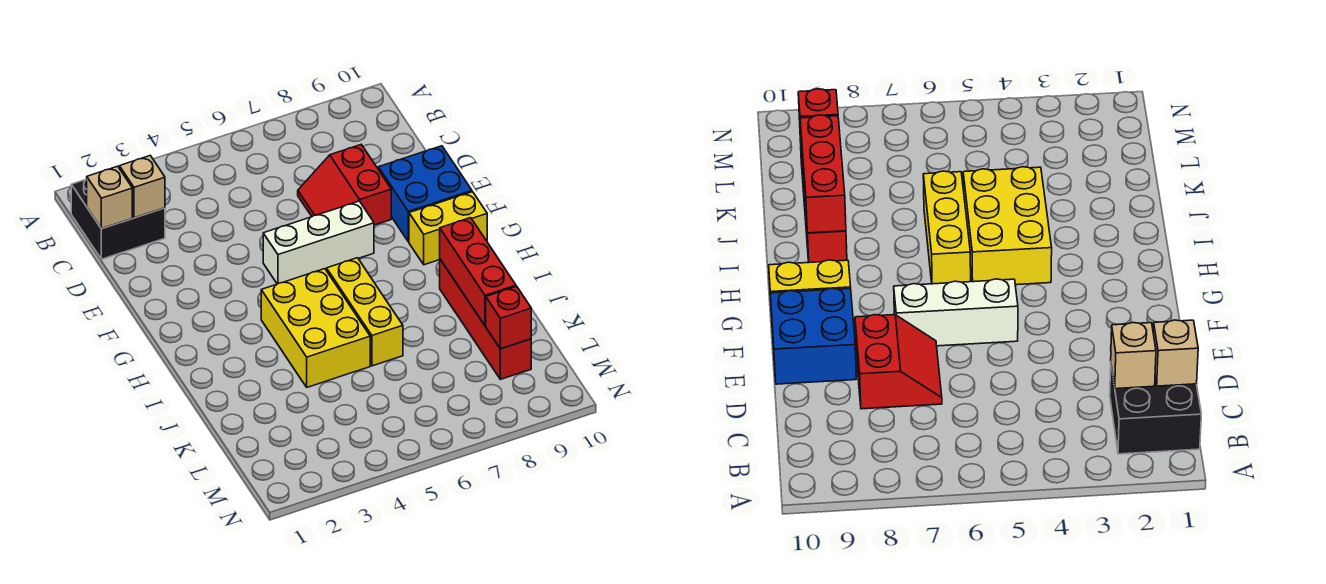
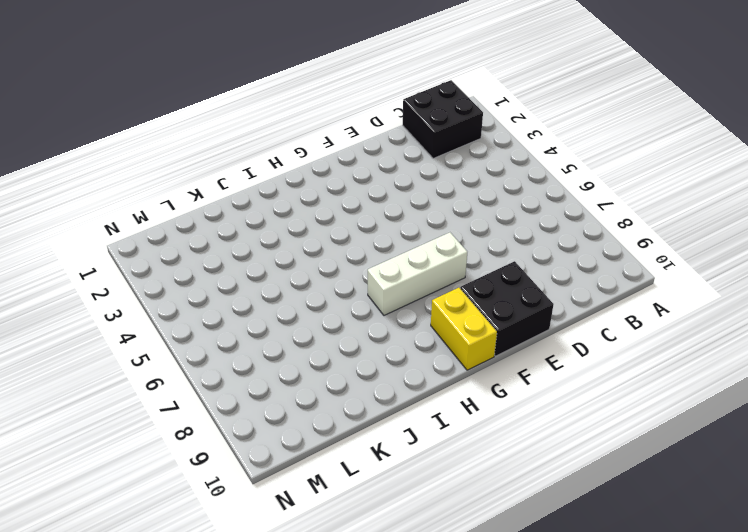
black brick E9:F10 level 1 -> blue brick E9:F10 level 1
white brick F7:H7 level 1 -> white brick F5:F7 level 1
none -> red slope D7:E8 level 1 top 8
none -> yellow brick H4:J5 level 1
none -> yellow brick H6:J6 level 1

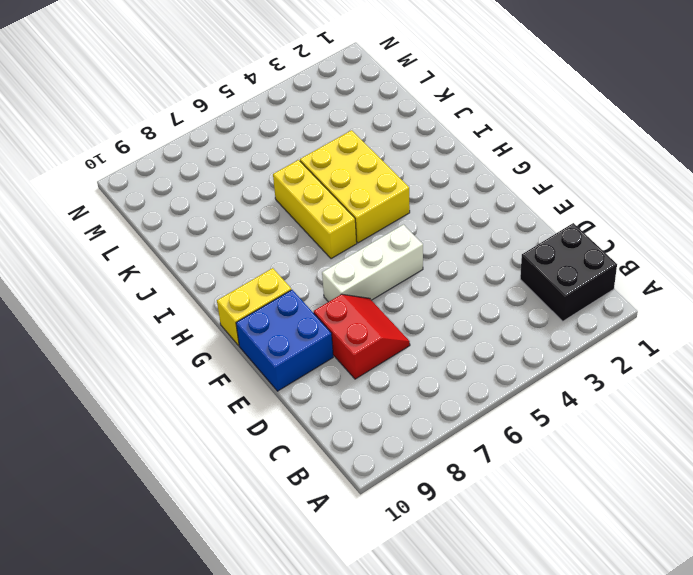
none -> red brick I9:L9 level 1
none -> tan brick C1 level 2
none -> tan brick C2 level 2

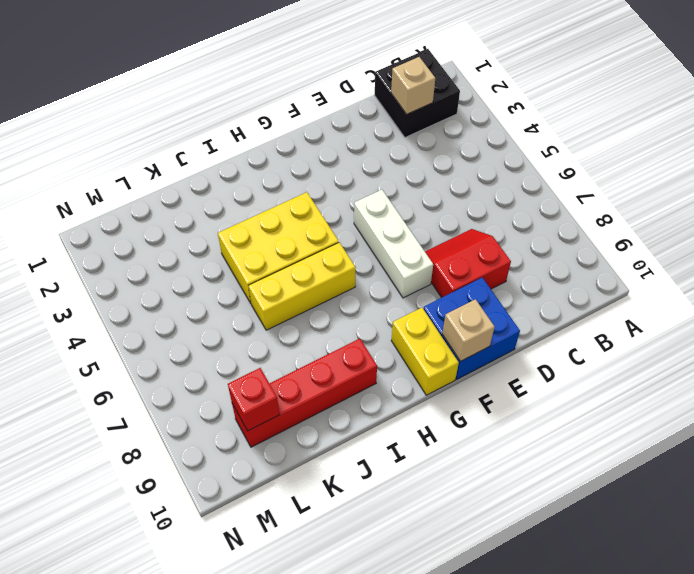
tan brick F10 level 2 -> tan brick C1 level 2
none -> red brick I9:K9 level 2

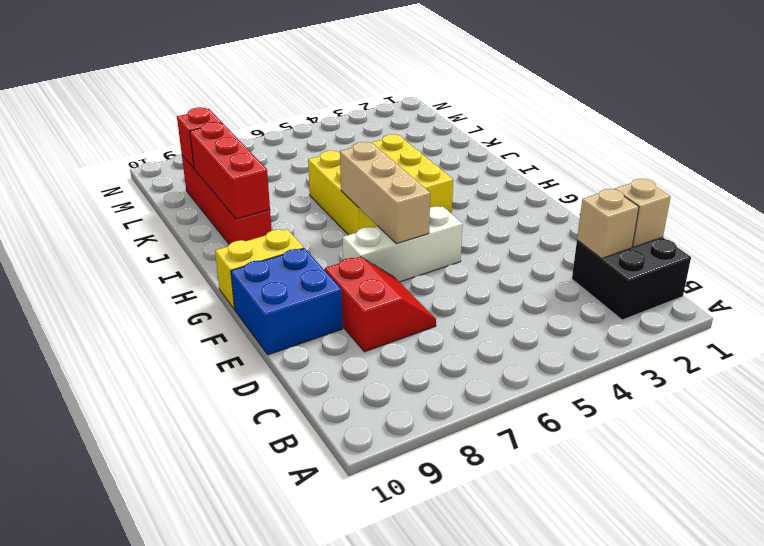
tan brick F6:H6 level 2 -> none

